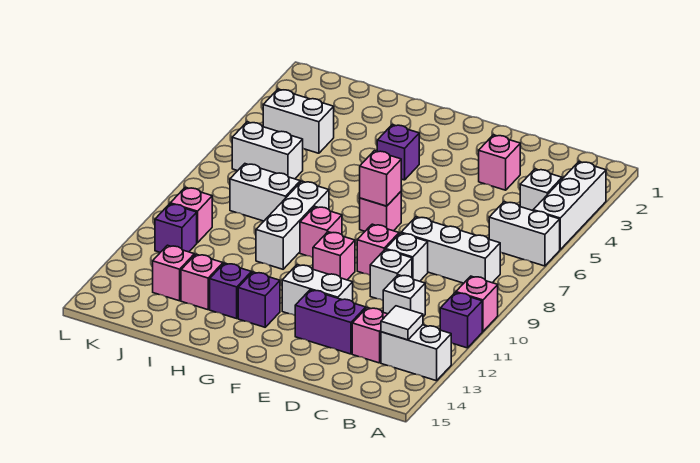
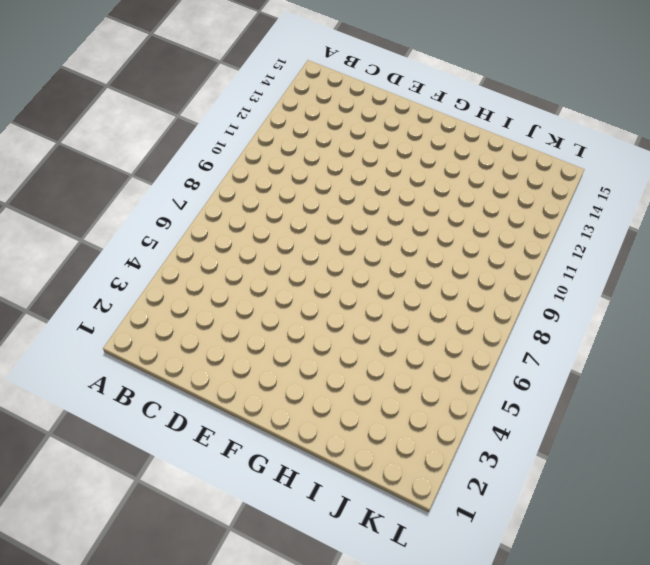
none -> white brick A3:A5 level 1
none -> white brick A6:B6 level 1
none -> pink brick A10 level 1
none -> purple brick A11 level 1

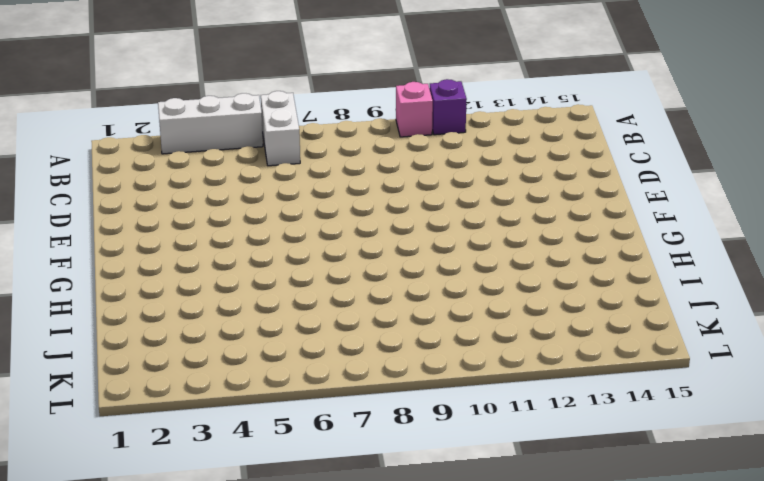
none -> white brick A13:B13 level 1
none -> white brick B4 level 1
none -> white brick B8:D8 level 1
none -> white brick C11 level 1

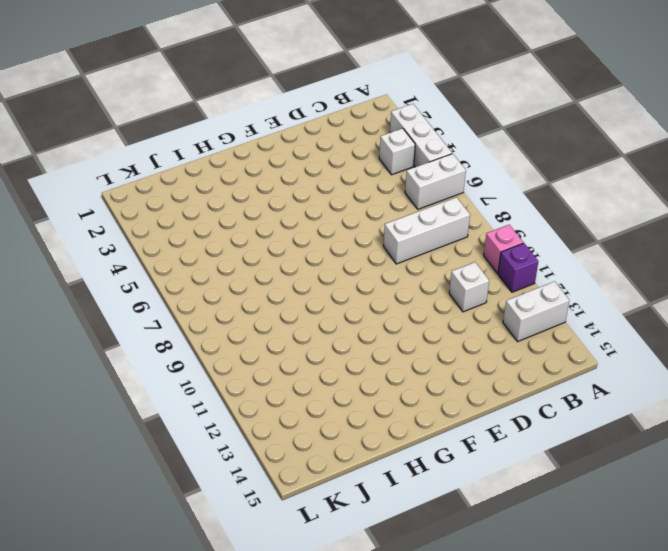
none -> pink brick C13 level 1
none -> pink brick D3 level 1
none -> white brick D9 level 1
none -> white brick D10 level 1

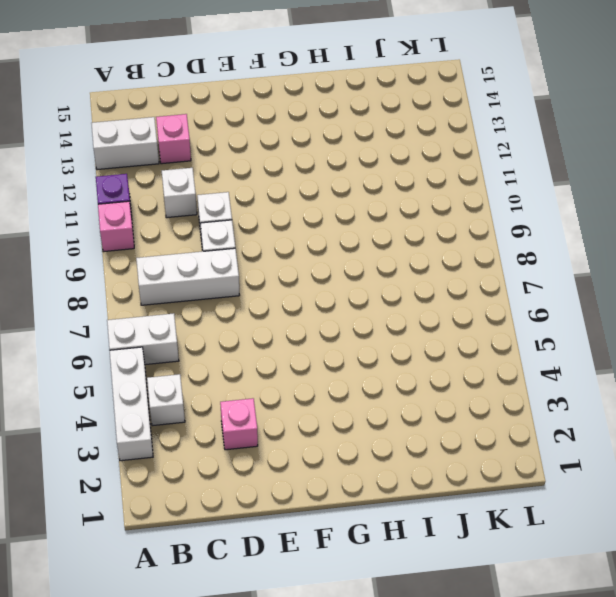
none -> purple brick D13:E13 level 1
none -> pink brick E9 level 1
none -> white brick E12:F12 level 1
none -> pink brick F7 level 1

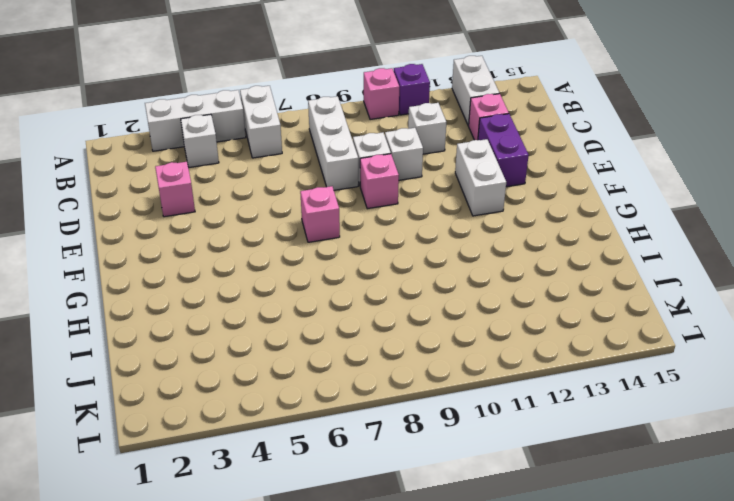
none -> pink brick F10 level 1
none -> purple brick G4 level 1
none -> pink brick G9 level 1
none -> purple brick G13 level 1

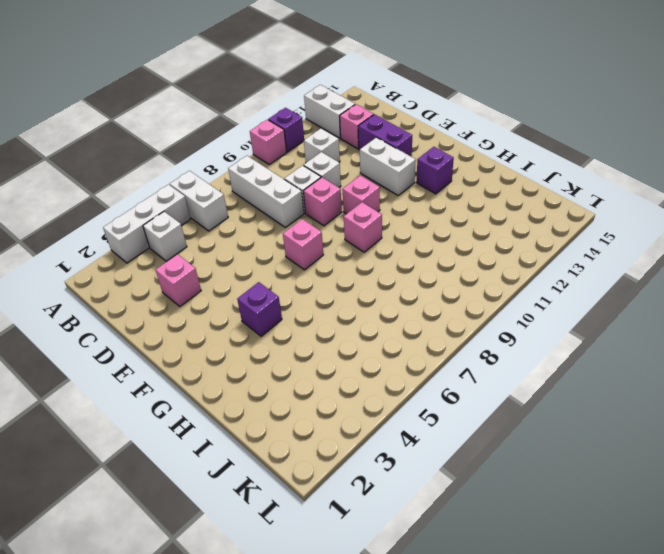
none -> white brick H8:H10 level 1
none -> purple brick H13 level 1
none -> white brick I8:J8 level 1
none -> pink brick I13 level 1

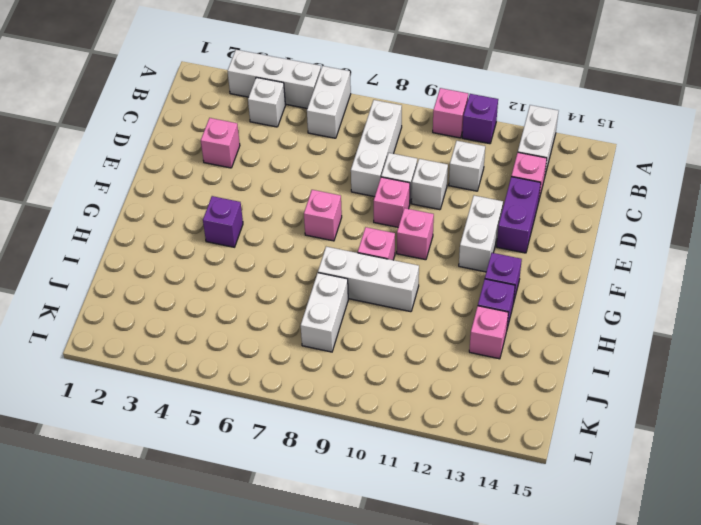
none -> white brick J4:K4 level 1
none -> white brick J6:K6 level 1
none -> pink brick J13 level 1
none -> pink brick K10 level 1

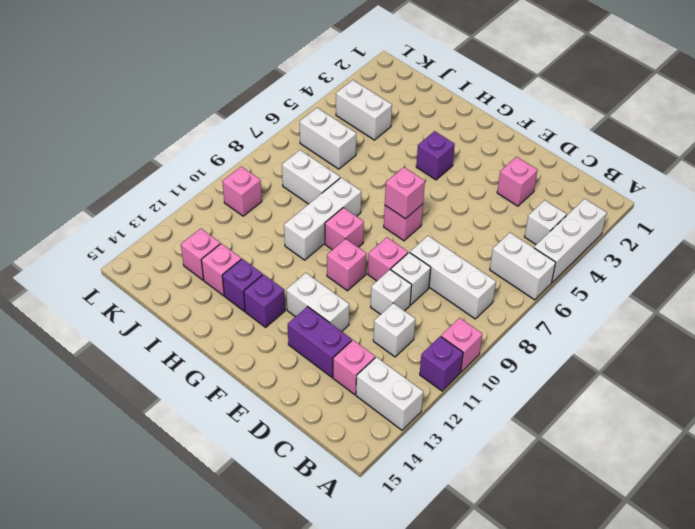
none -> purple brick K11 level 1
none -> white tile B13 level 2

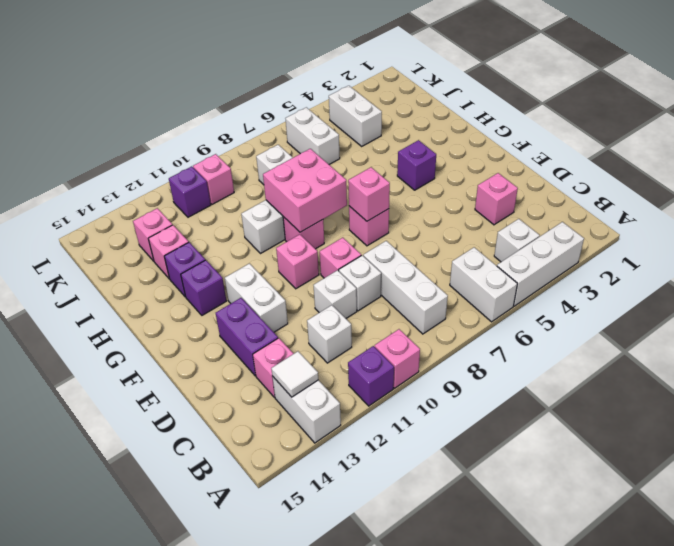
pink brick G8:H9 level 2 -> none

